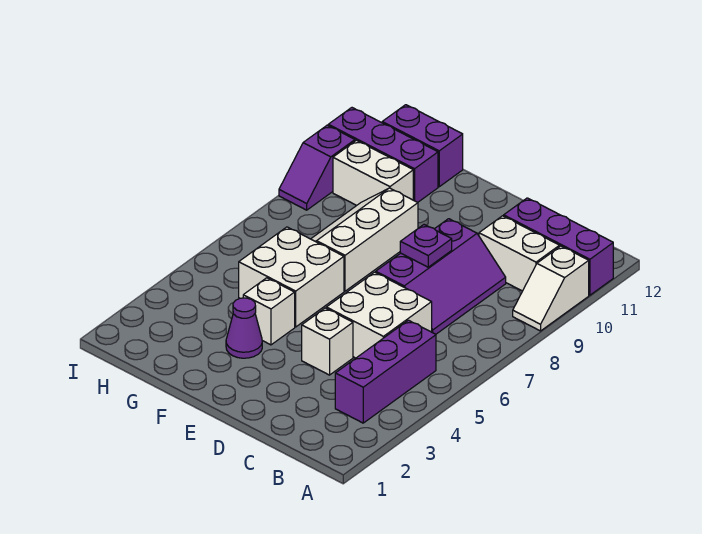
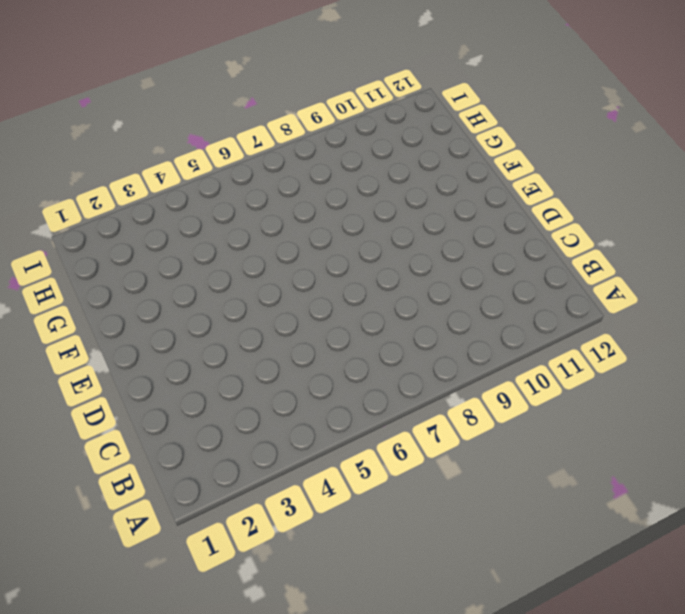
none -> white slope A9:A10 level 1 top 10
none -> purple brick A11:C11 level 1
none -> purple brick B3:B5 level 1

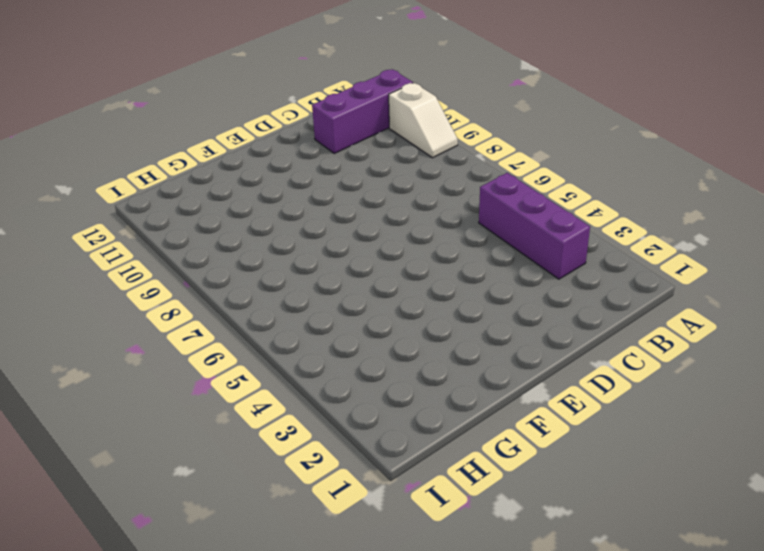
none -> white brick B10:C10 level 1
none -> white brick C5:D6 level 1
none -> purple slope C7:D9 level 1 top D

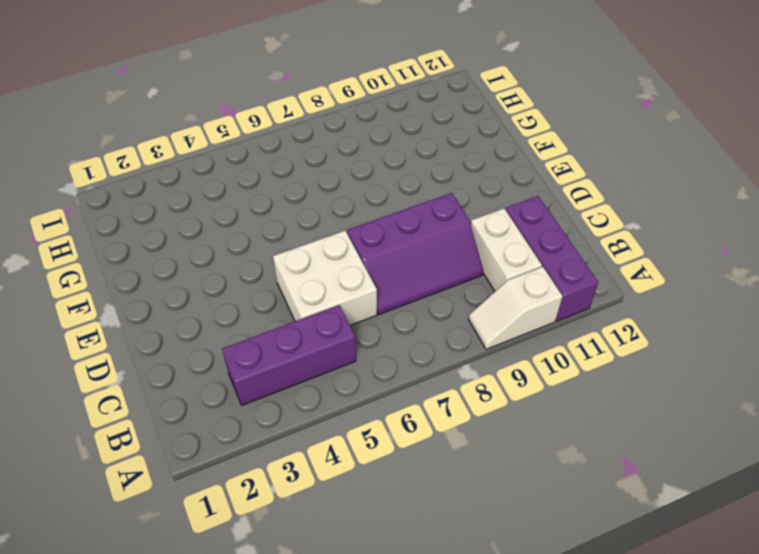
none -> white brick D4 level 1
none -> purple cone F3 level 1
none -> white brick F4 level 1

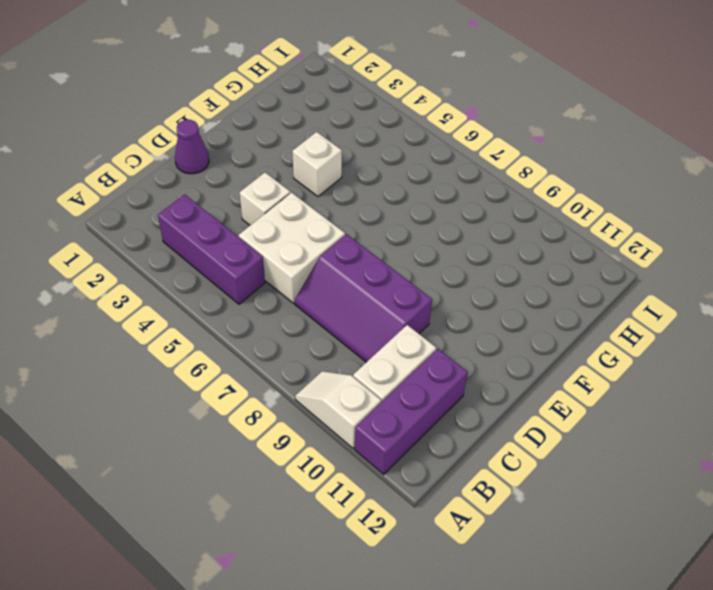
purple cone D1 level 1 -> purple cone F3 level 1
none -> white brick F5:G6 level 1
none -> white slope F7:G9 level 1 top F
none -> white brick G10:H10 level 1

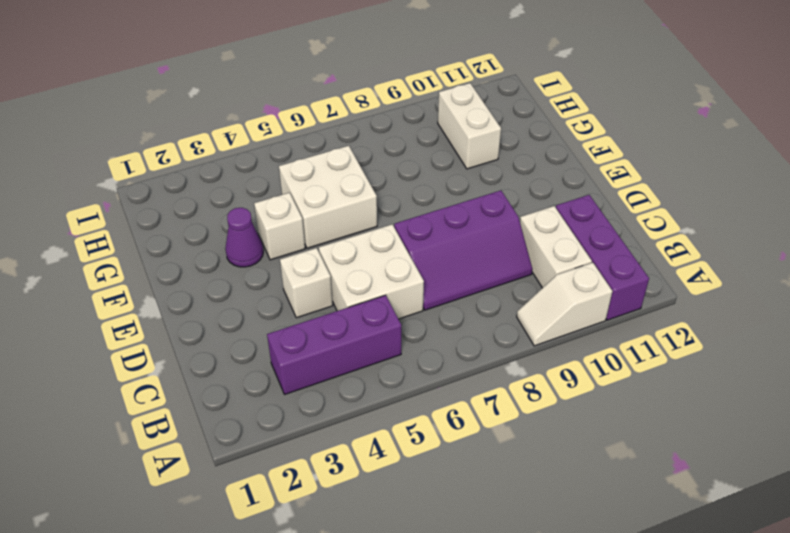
none -> white slope F7:G9 level 1 top F
none -> purple brick G11:I11 level 1
none -> purple brick G12:H12 level 1

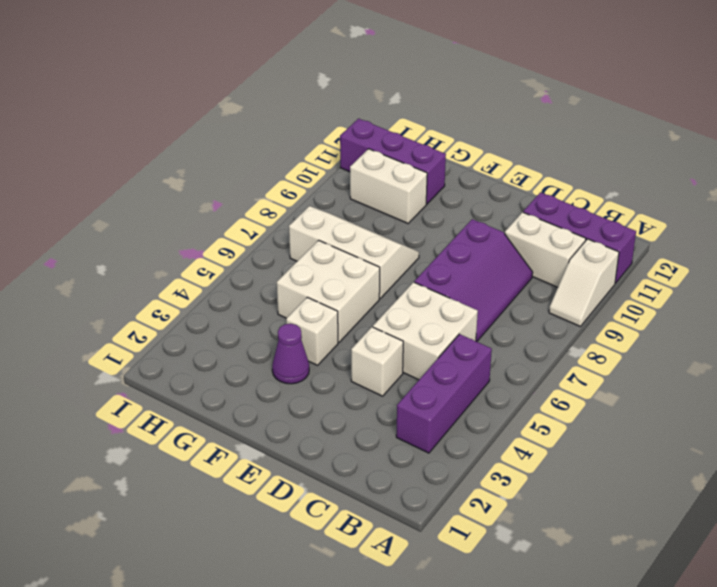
white slope F7:H8 level 1 top 7 -> white slope F7:G9 level 1 top F
none -> purple brick G12:H12 level 1
none -> purple slope I9:I10 level 1 top 10
none -> purple plate D8 level 2

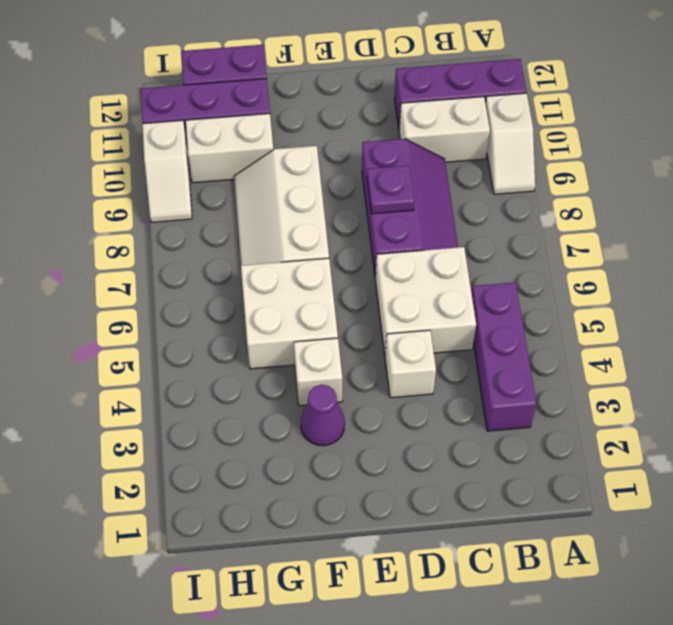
white slope I9:I10 level 1 top 10 -> purple slope I9:I10 level 1 top 10

